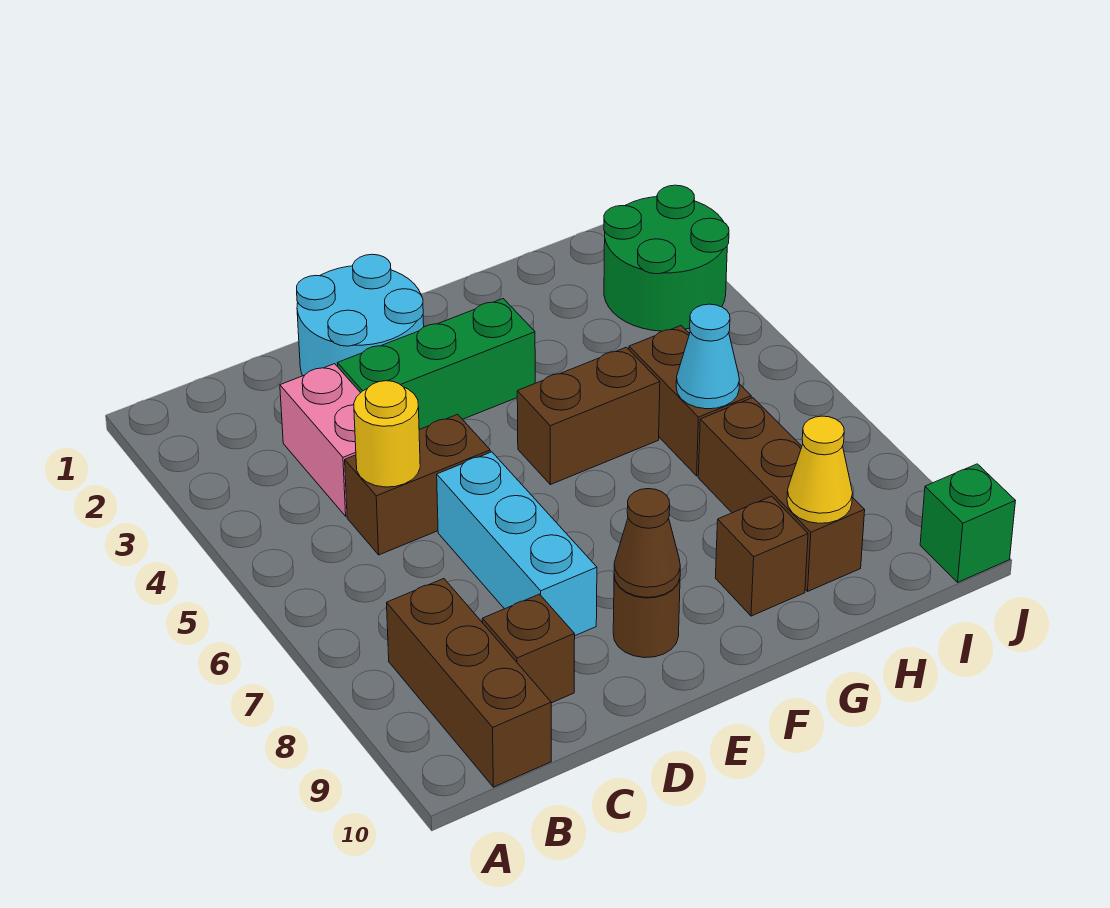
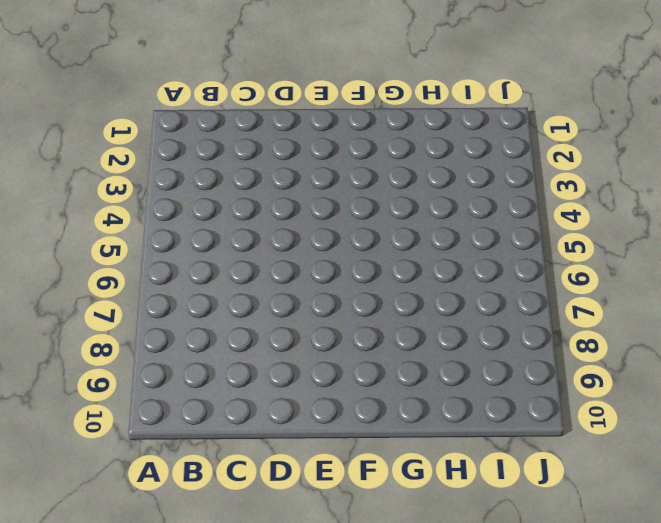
none -> brown brick B8:B10 level 1
none -> pink brick C3:C4 level 1
none -> brown brick C5:D5 level 1

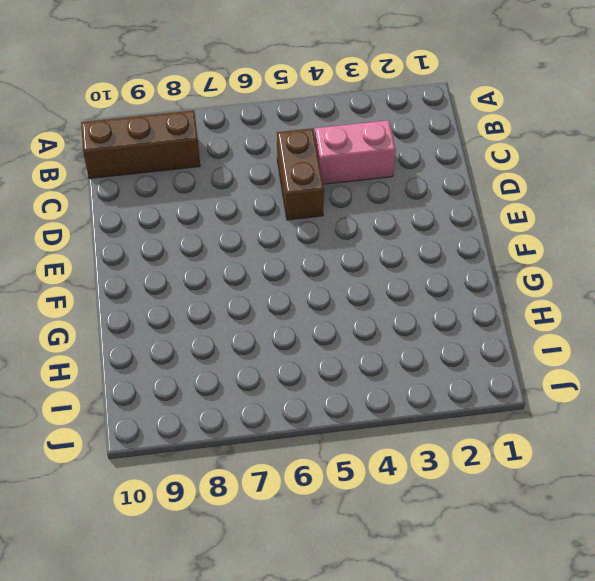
none -> brown brick C9 level 1
none -> cyan round brick D1:E2 level 1
none -> green brick D3:F3 level 1

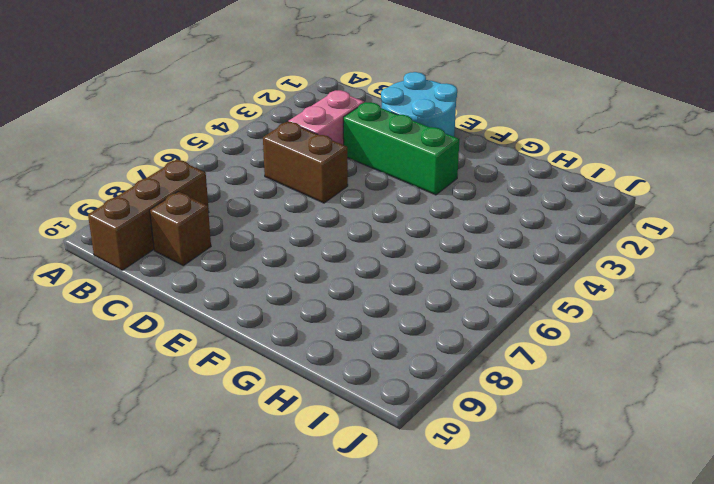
none -> cyan brick D6:D8 level 1
none -> brown round brick E9 level 1
none -> brown brick F5:G5 level 1

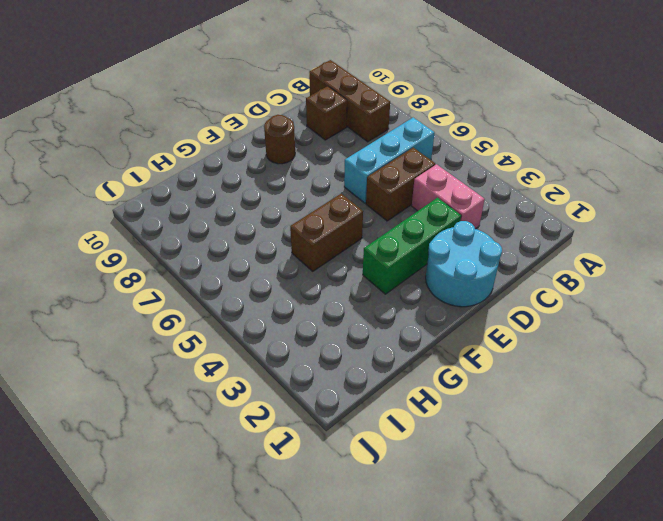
cyan brick B6:D6 level 1 -> cyan brick D6:D8 level 1
none -> brown brick G9 level 1
none -> brown brick H5:H6 level 1
none -> brown brick H7:H9 level 1

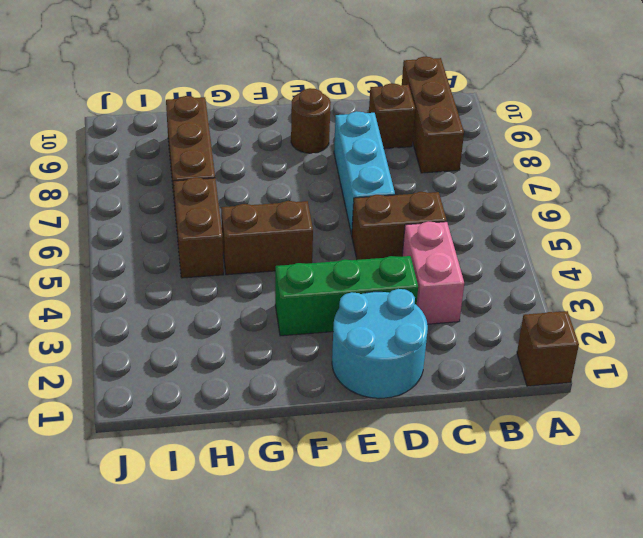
brown brick A1 level 1 -> brown brick G9 level 1
none -> green round brick I2:J3 level 1
none -> green brick J10 level 1
none -> yellow round brick C5 level 2

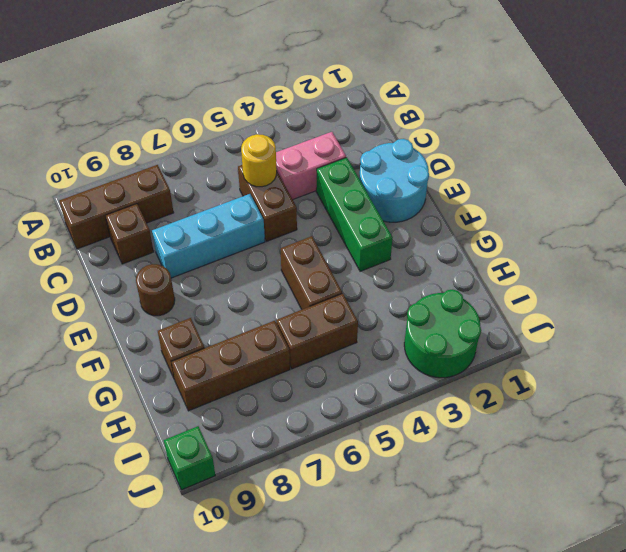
none -> brown cone E9 level 2
none -> cyan cone H6 level 2
none -> yellow cone H9 level 2

